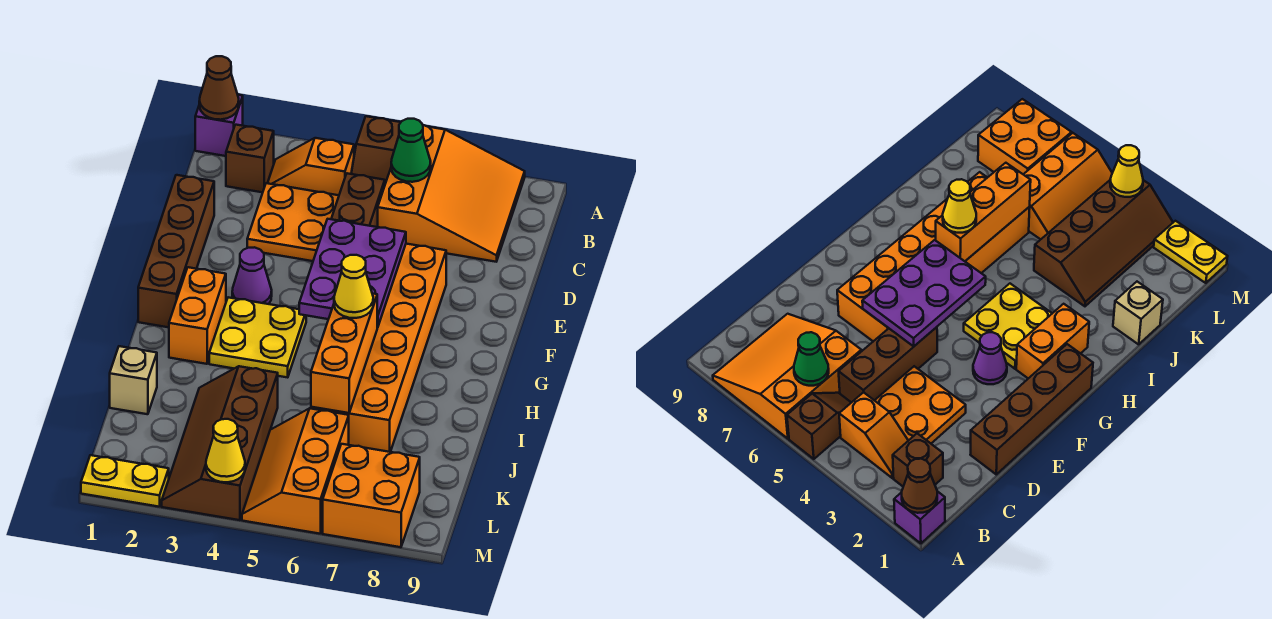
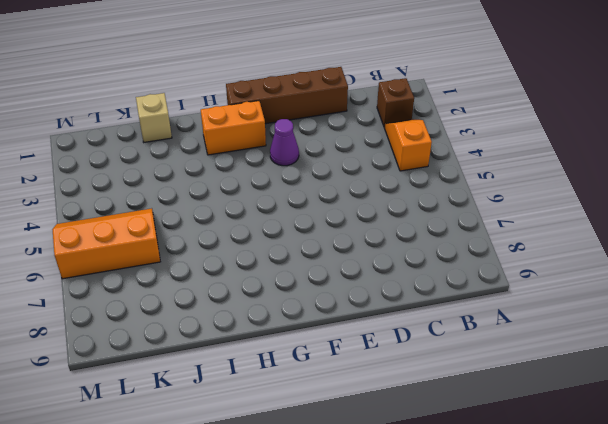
none -> purple brick A1 level 1
none -> brown slope A5:B5 level 1 top A
none -> orange slope A6:C8 level 1 top 6

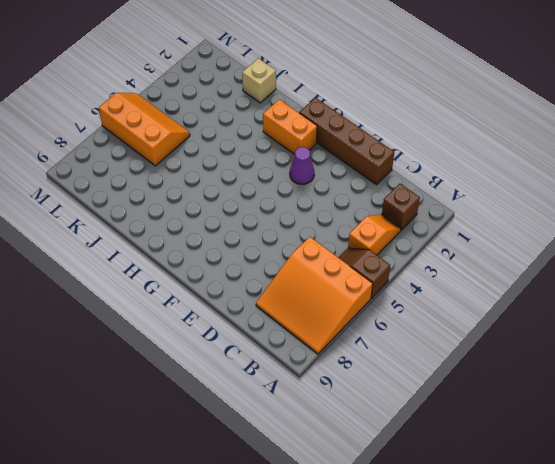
none -> purple brick A1 level 1
none -> orange plate C3:D4 level 1
none -> brown brick C5:E5 level 1

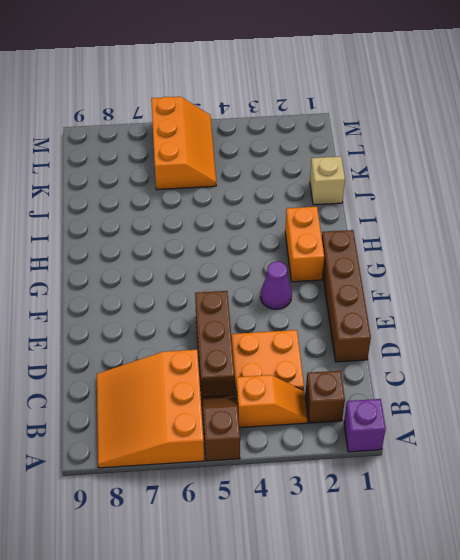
none -> orange brick E6:J7 level 1
none -> yellow plate G3:H4 level 1
none -> brown slope J3:M4 level 1 top 4

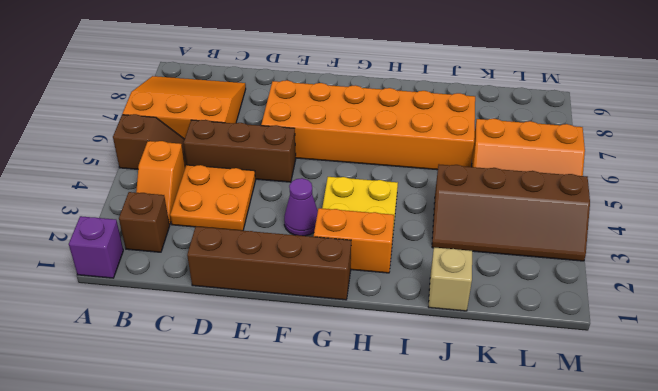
none -> orange brick L7:M8 level 1
none -> yellow plate M1:M2 level 1
none -> brown cone A1 level 2

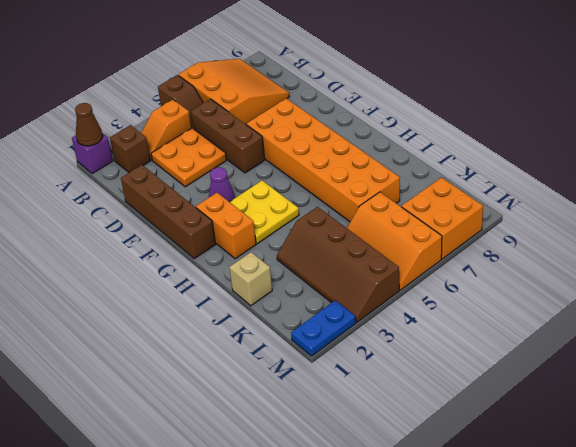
blue plate M1:M2 level 1 -> yellow plate M1:M2 level 1
none -> green cone B6 level 2
none -> purple plate E5:G6 level 2
none -> orange brick H6:J6 level 2

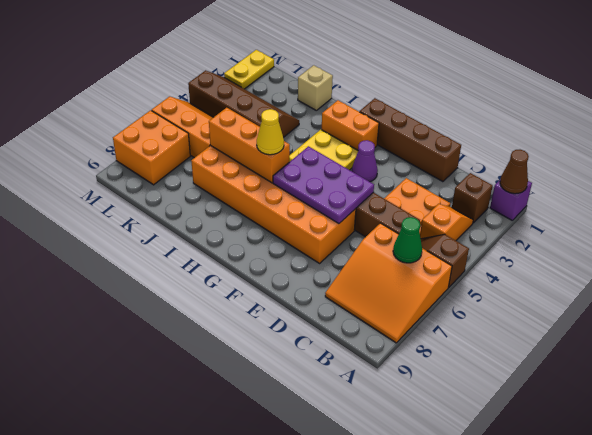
none -> yellow cone M4 level 2

